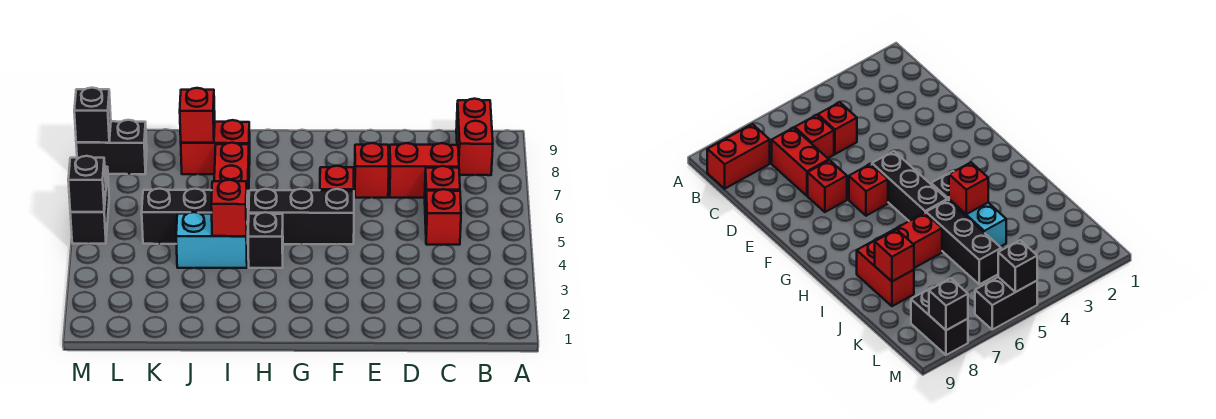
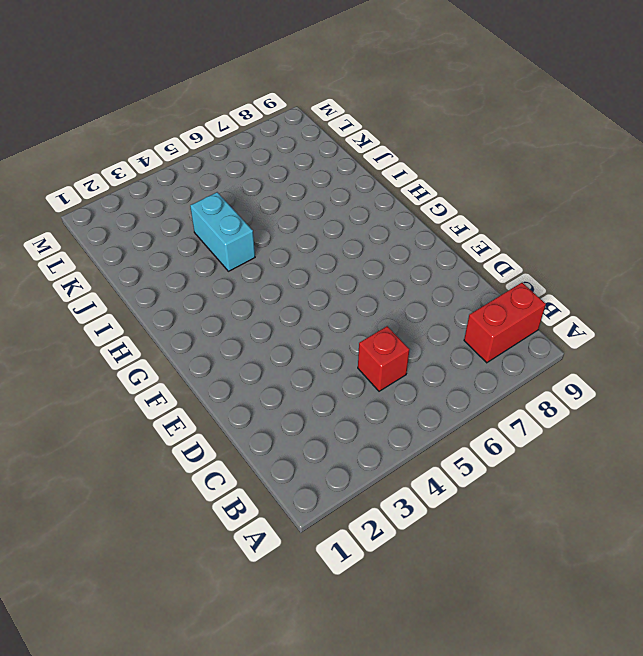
none -> red brick C6 level 1
none -> red brick C7:D7 level 1
none -> red brick E7 level 1

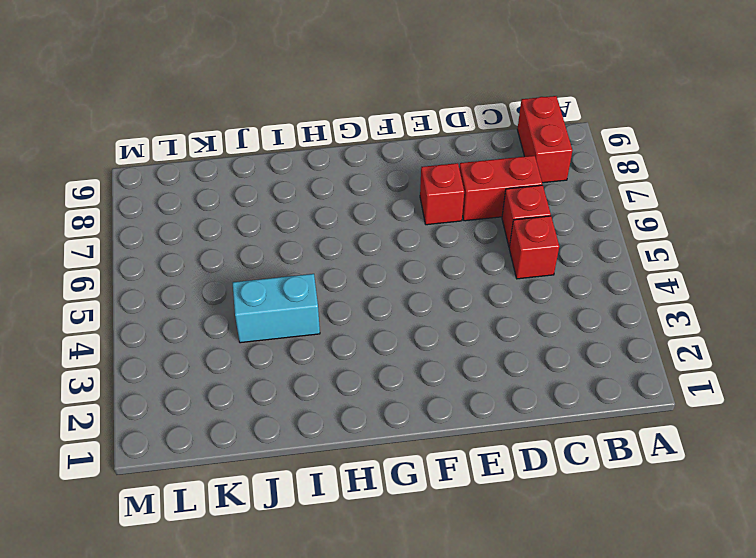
none -> black brick F5:H5 level 1
none -> red brick F6 level 1
none -> black brick H4 level 1

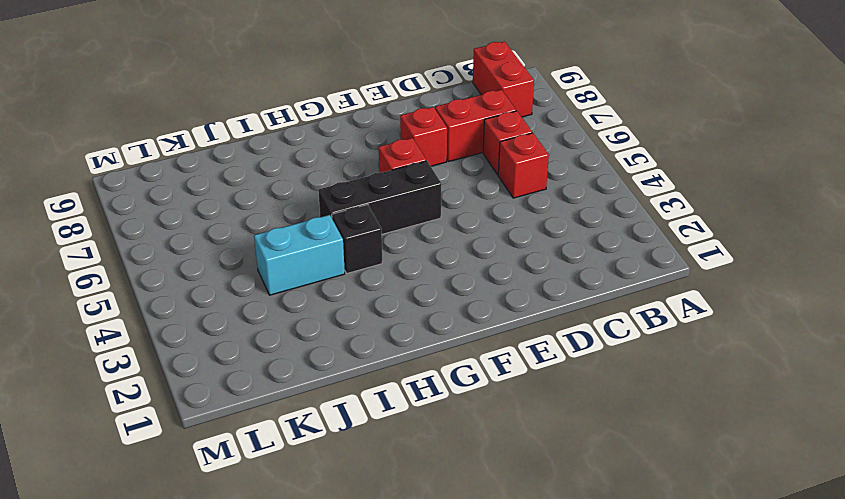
none -> black brick I5:K5 level 1
none -> red brick I6:I7 level 1
none -> red brick I8:J8 level 1

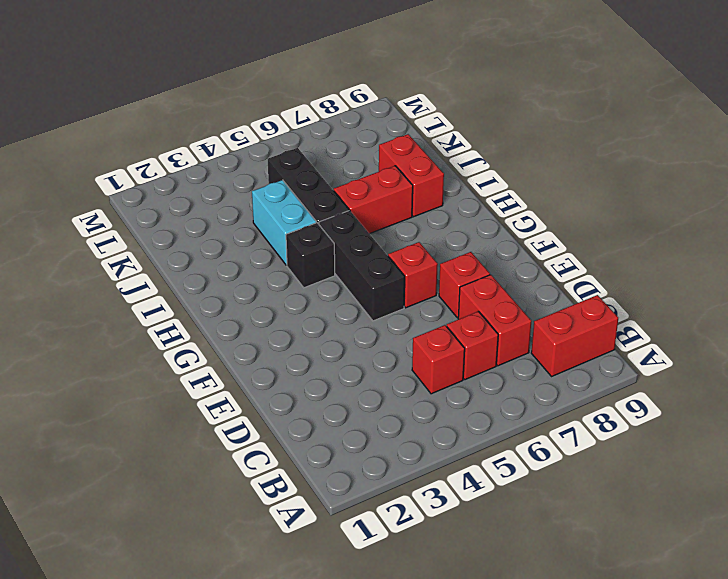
none -> black brick L8:M8 level 1
none -> black brick M5:M6 level 1
none -> red brick I4 level 2

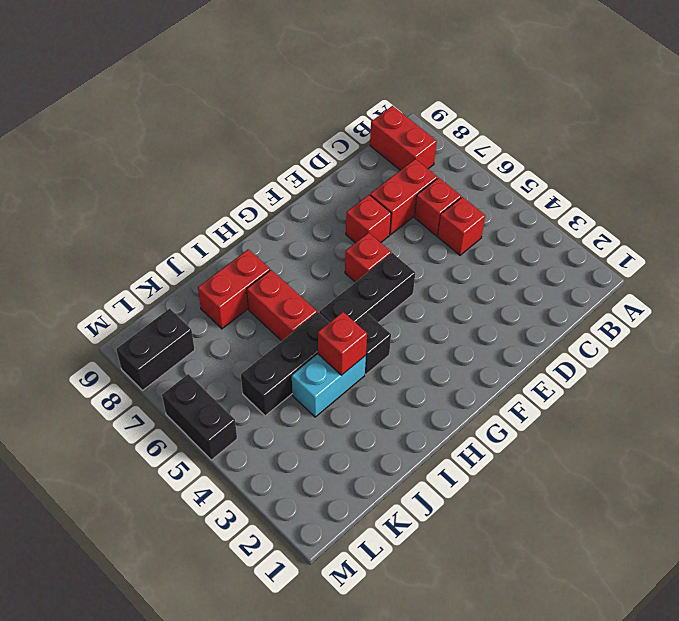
none -> red brick J8 level 2
none -> black brick M5 level 2
none -> black brick M8 level 2

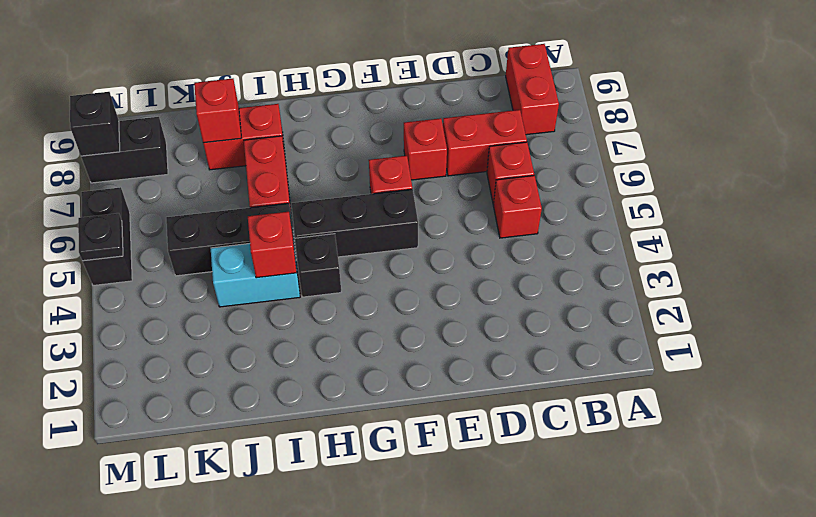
black plate M5 level 2 -> black brick M5 level 2

